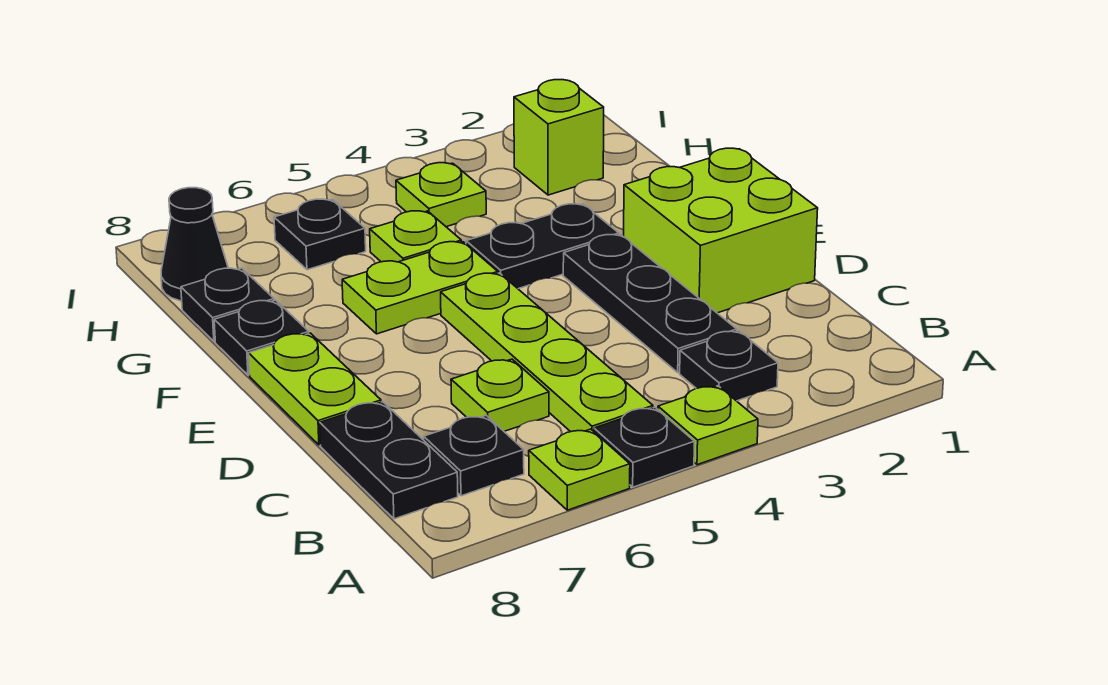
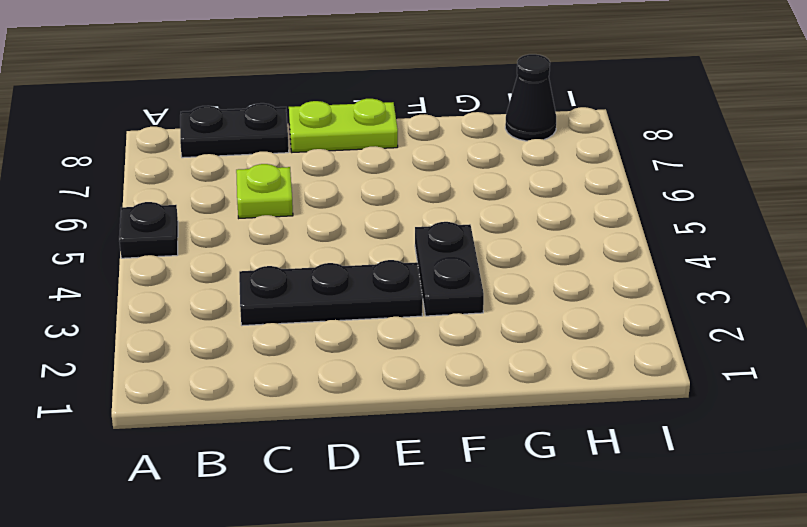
none -> lime plate A4 level 1
none -> lime plate A6 level 1
none -> black plate B3 level 1

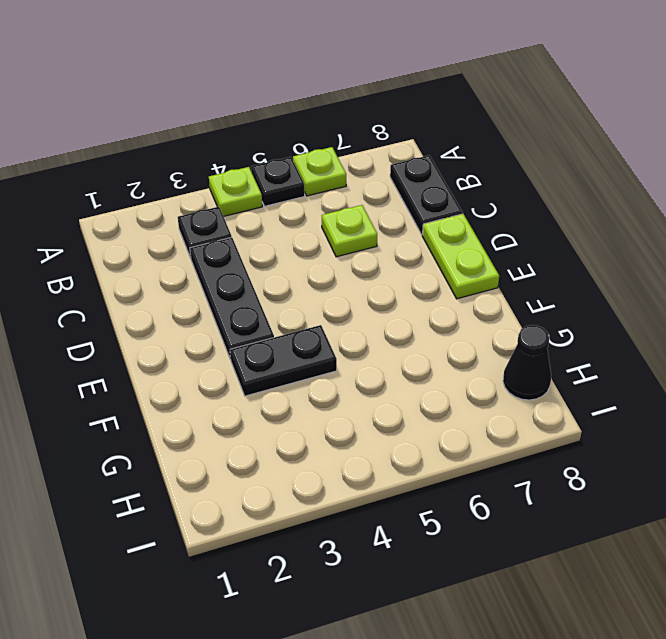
none -> lime plate B5:E5 level 1
none -> black plate B7 level 1
none -> lime brick D1:E2 level 1

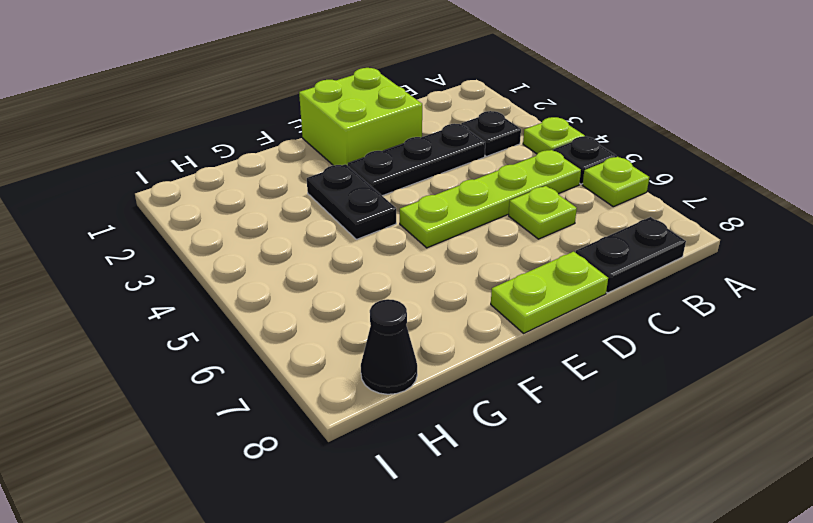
none -> black plate B7 level 1
none -> lime plate F5:F6 level 1
none -> black plate F8 level 1

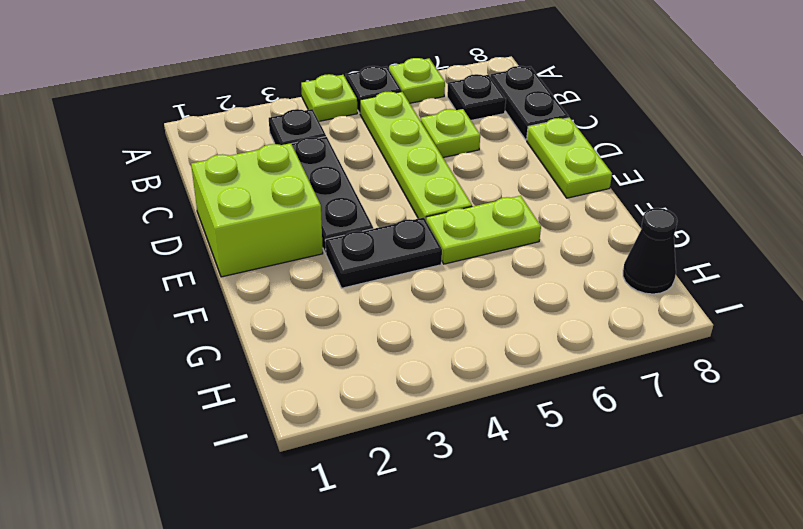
none -> black plate F8 level 1
none -> lime plate G5 level 1
none -> black plate G8 level 1

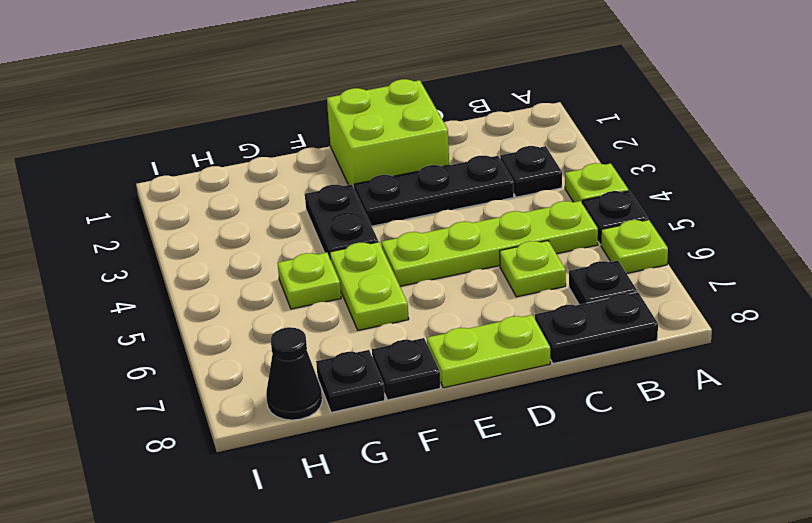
none -> lime brick H2 level 1
none -> lime plate H4 level 1
none -> black plate H6 level 1

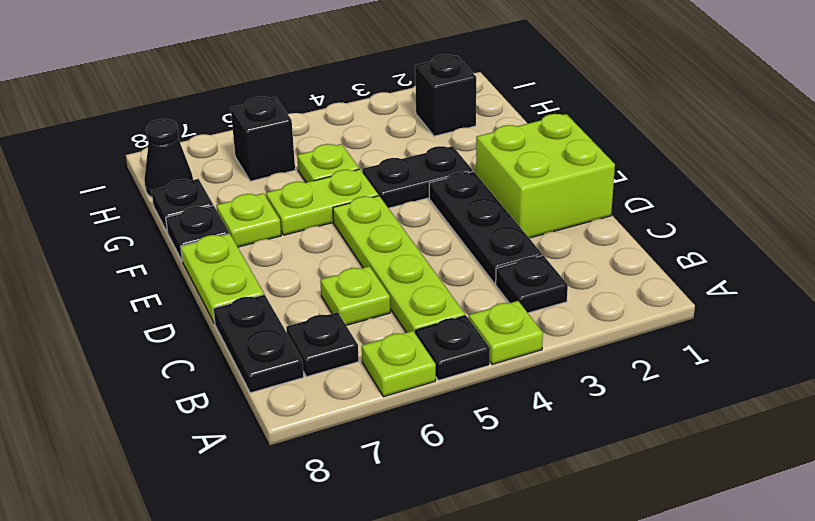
lime plate F7 level 1 -> lime plate H4 level 1
black brick H2 level 1 -> lime brick H2 level 1
black brick H6 level 1 -> black plate H6 level 1

